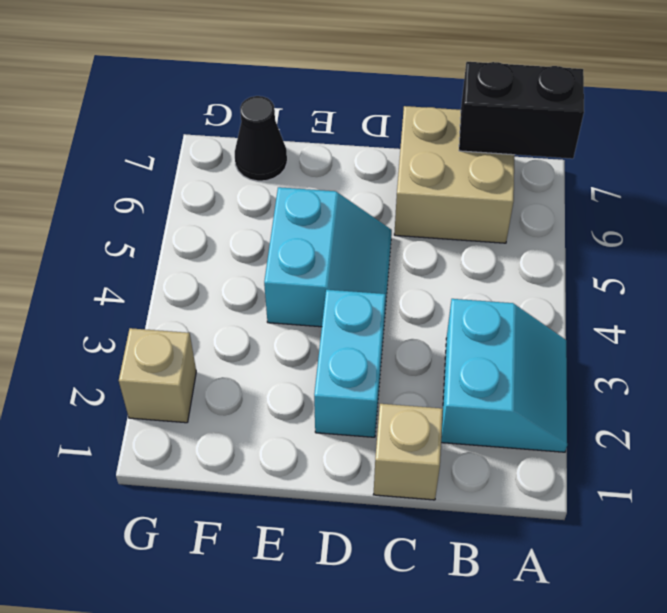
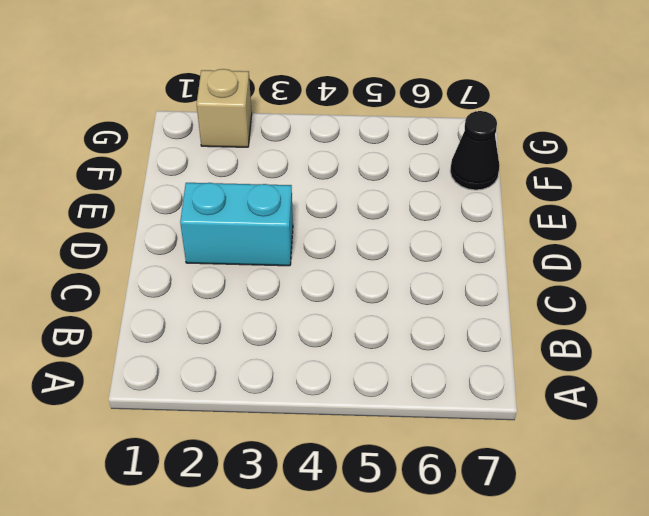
none -> cyan slope A2:B3 level 1 top B
none -> tan brick B6:C7 level 1

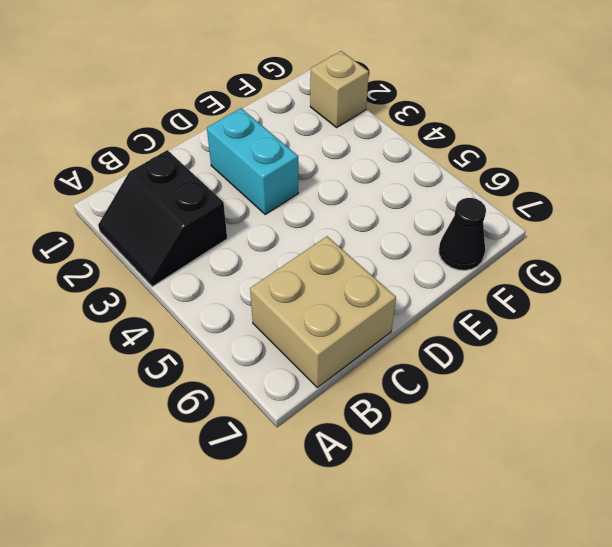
black slope A2:B3 level 1 top B -> cyan slope A2:B3 level 1 top B
none -> tan brick C1 level 1
none -> cyan slope D4:E5 level 1 top E

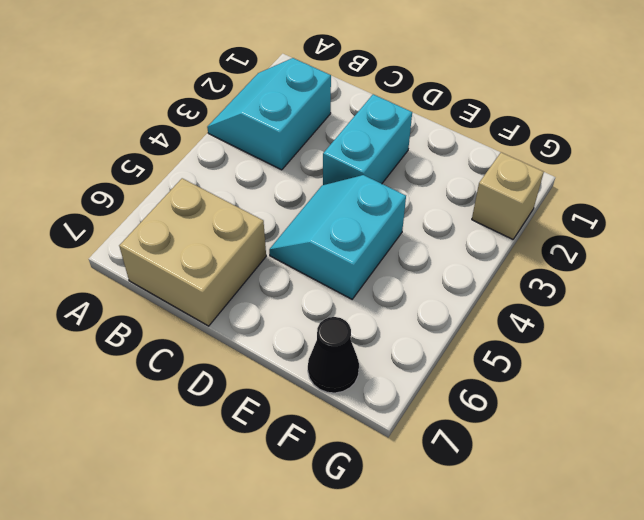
none -> tan brick C1 level 1
none -> black brick A7:B7 level 2

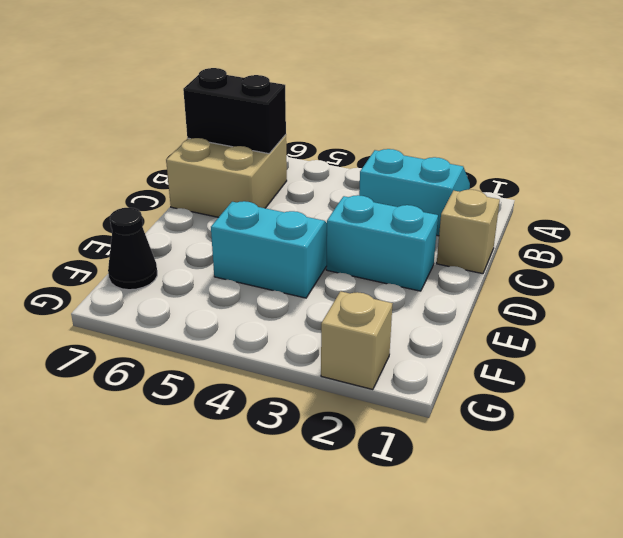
black brick B6:B7 level 2 -> black brick A7:B7 level 2

